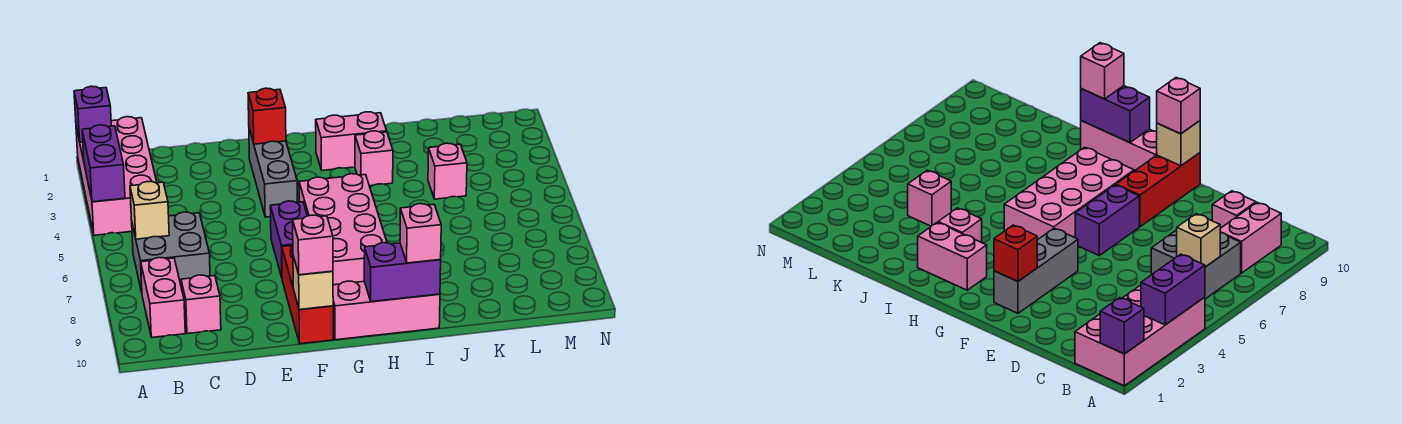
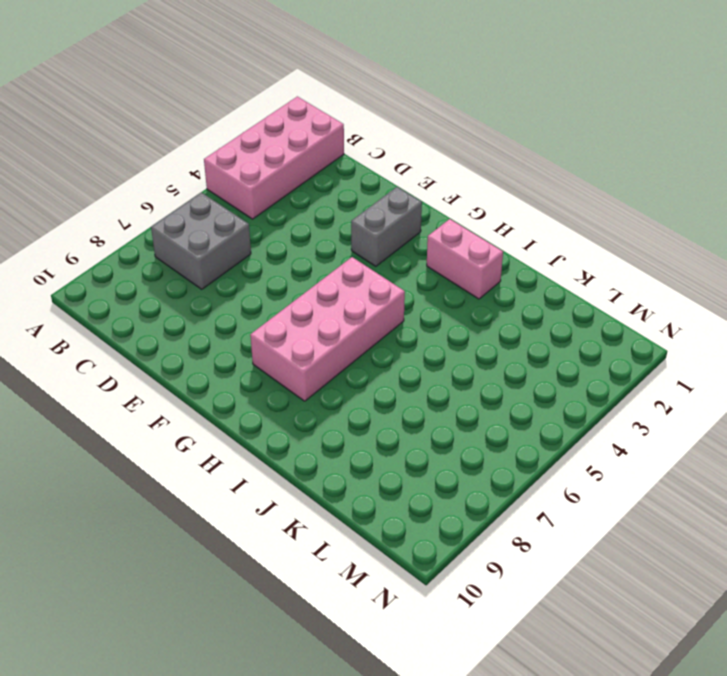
grey brick F2:F3 level 1 -> grey brick F2:F4 level 1
none -> pink brick B8:B9 level 1
none -> pink brick C9 level 1
none -> purple brick F6:F7 level 1

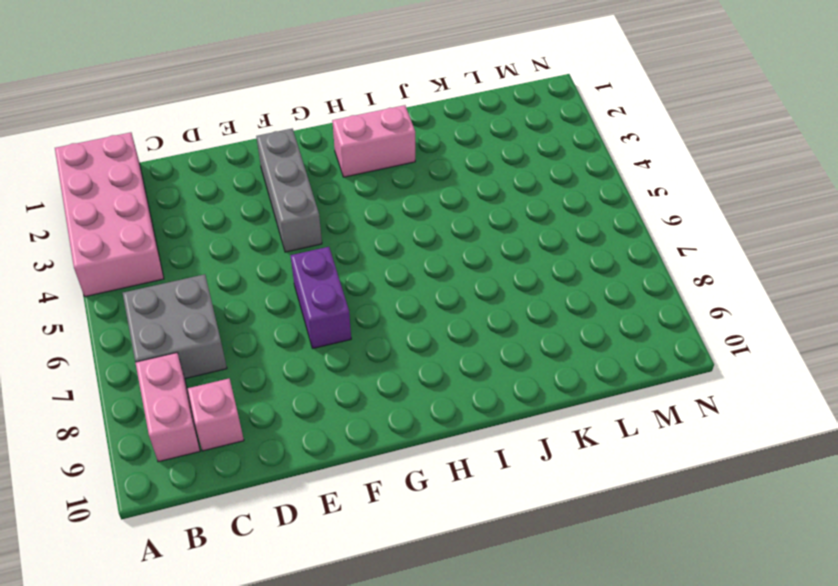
none -> red brick F8:F10 level 1
none -> pink brick G5:H8 level 1
none -> pink brick G10:I10 level 1

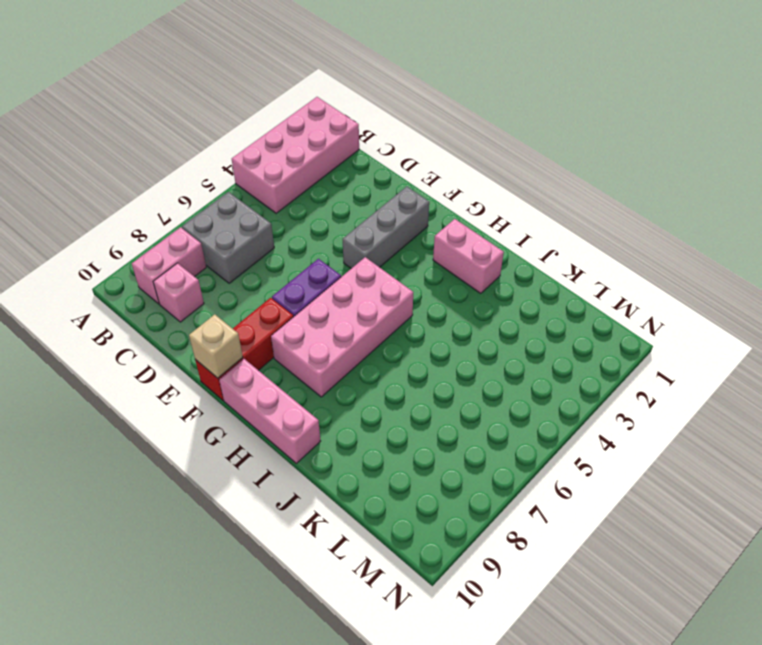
none -> pink brick I3 level 1
none -> pink brick K4 level 1
none -> purple brick A1 level 2

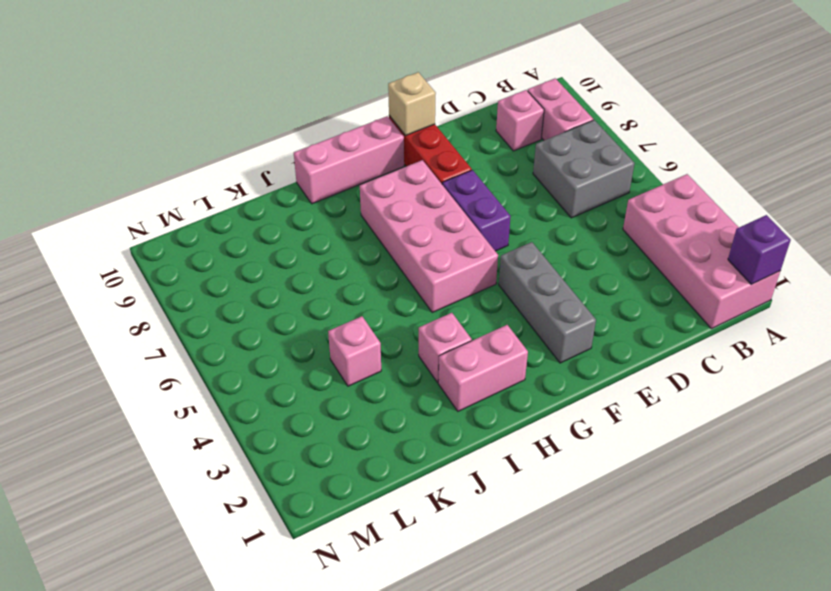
none -> purple brick A3:A4 level 2
none -> tan brick B6 level 2
none -> red brick F2 level 2

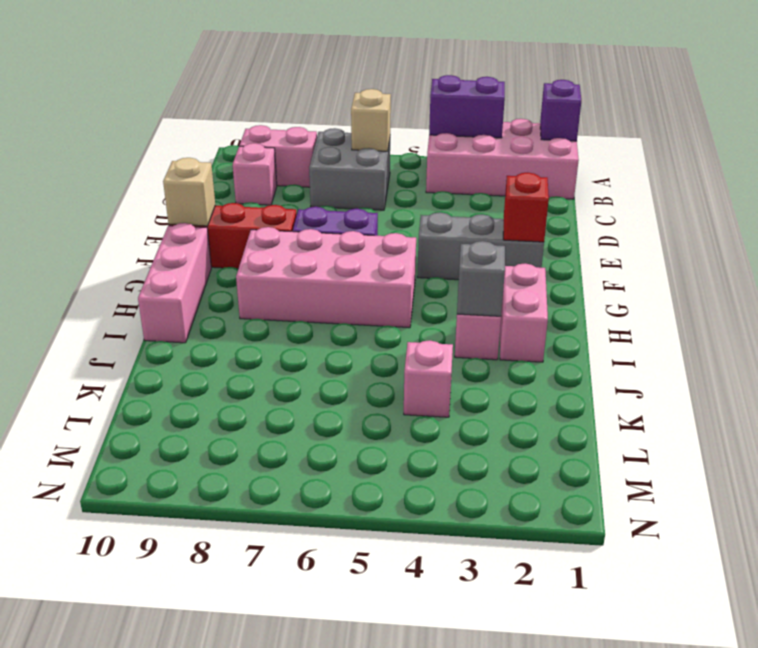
grey brick I3 level 2 -> none
none -> purple brick H10:I10 level 2
none -> pink brick F10 level 3
none -> pink brick I10 level 3

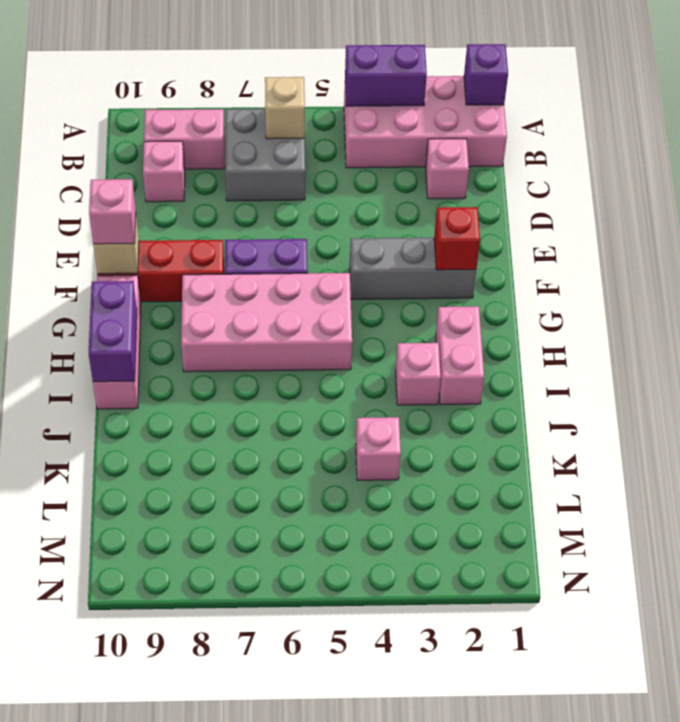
pink brick C2 level 1 -> pink brick I10 level 3

